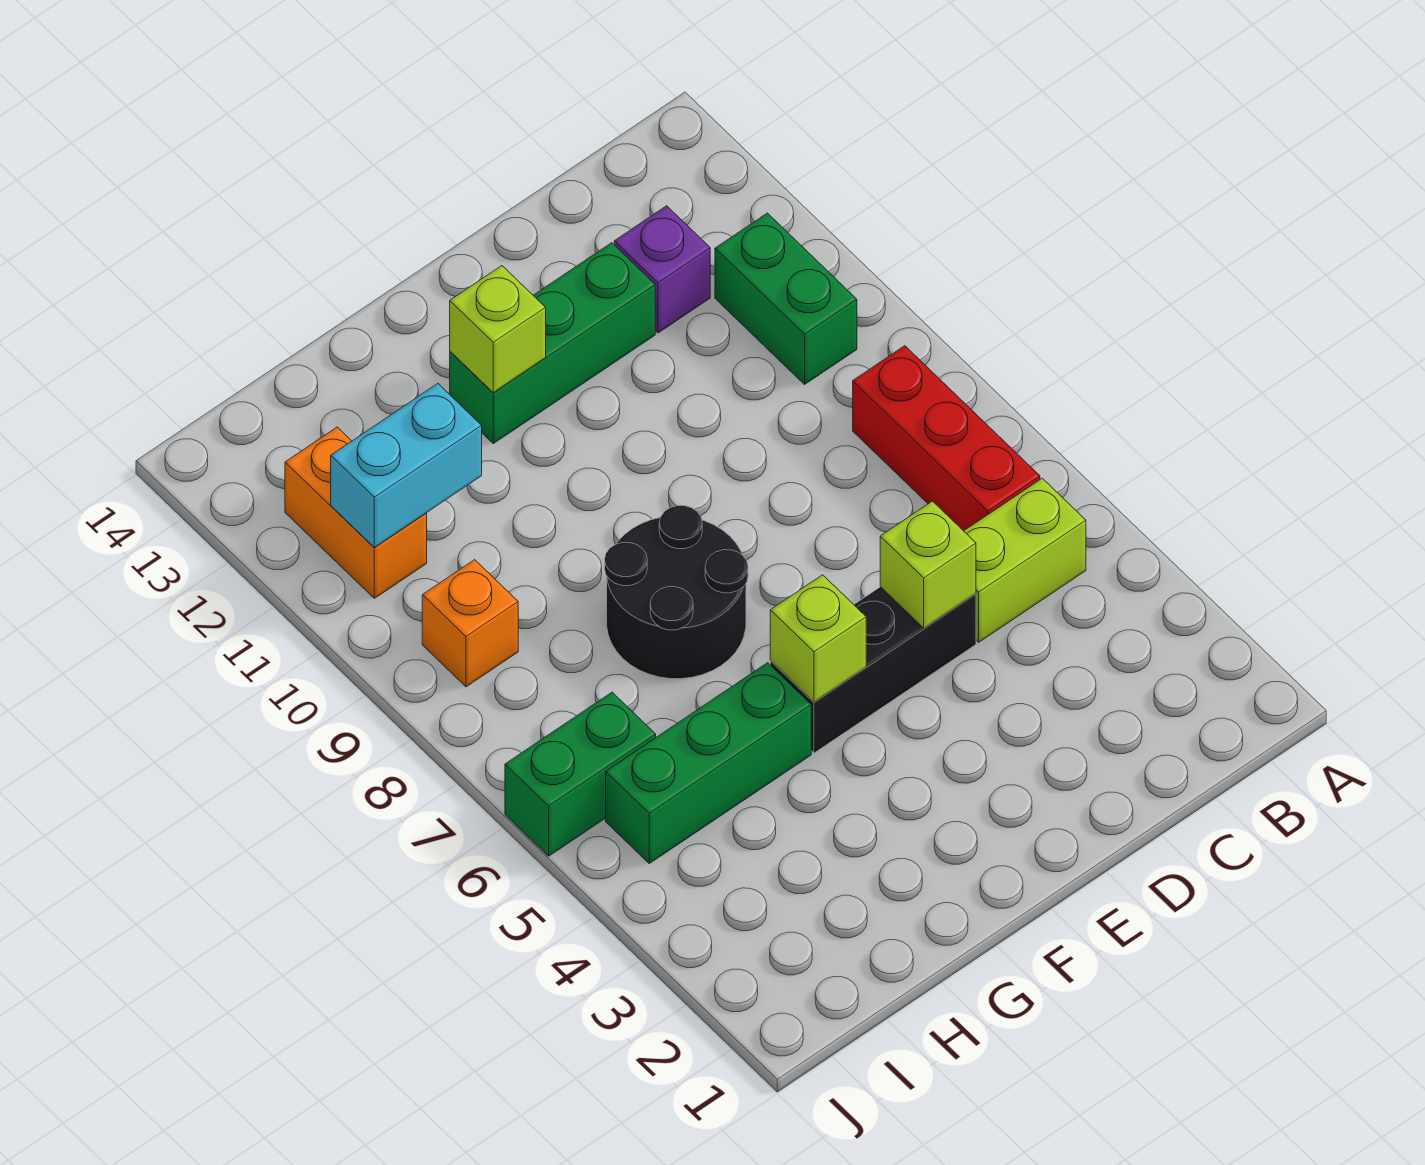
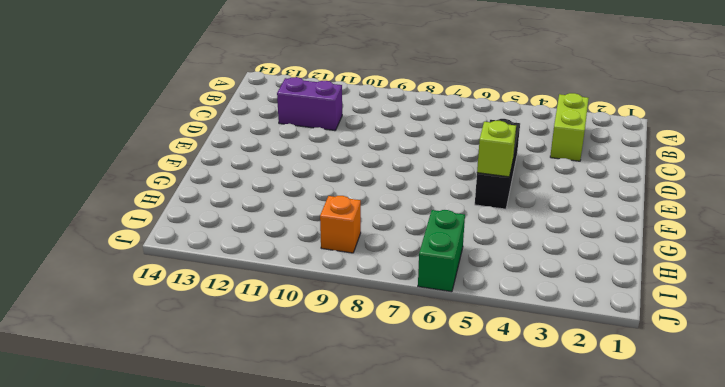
lime brick B3:C3 level 1 -> lime brick B5:C5 level 1
purple brick C11:C12 level 1 -> purple brick C12 level 1
none -> red brick B6:B8 level 1
none -> green brick B10:B11 level 1
none -> green brick D12:F12 level 1

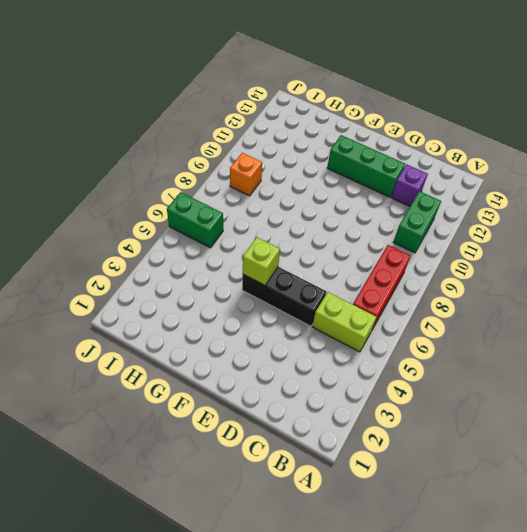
none -> black round brick F7:G8 level 1
none -> green brick G5:I5 level 1
none -> orange brick I11:I12 level 1

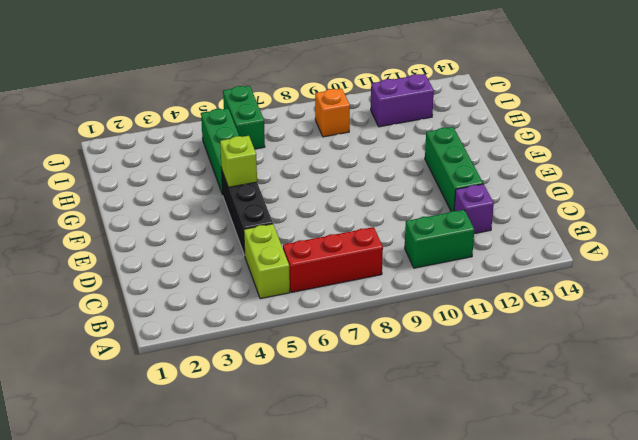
purple brick I11:I12 level 1 -> orange brick I11:I12 level 1
none -> black round brick F7:G8 level 1
none -> lime brick D5 level 2
none -> lime brick F12 level 2

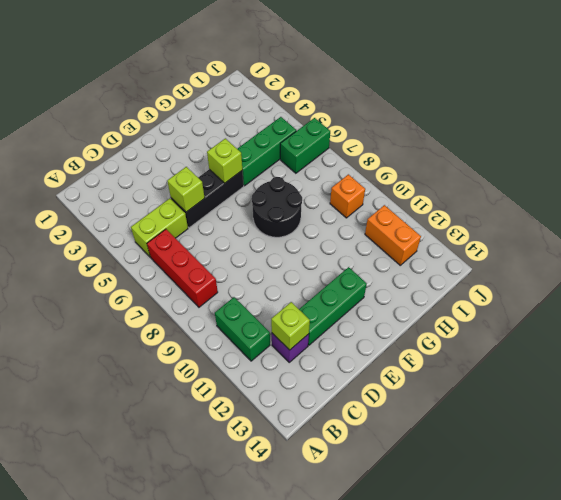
lime brick C12 level 2 -> lime brick F12 level 2
none -> cyan brick H11:I11 level 2

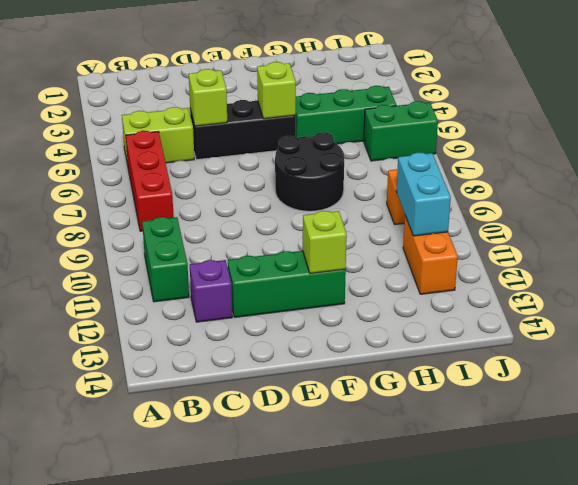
cyan brick I10:I11 level 2 -> cyan brick H11:I11 level 2

